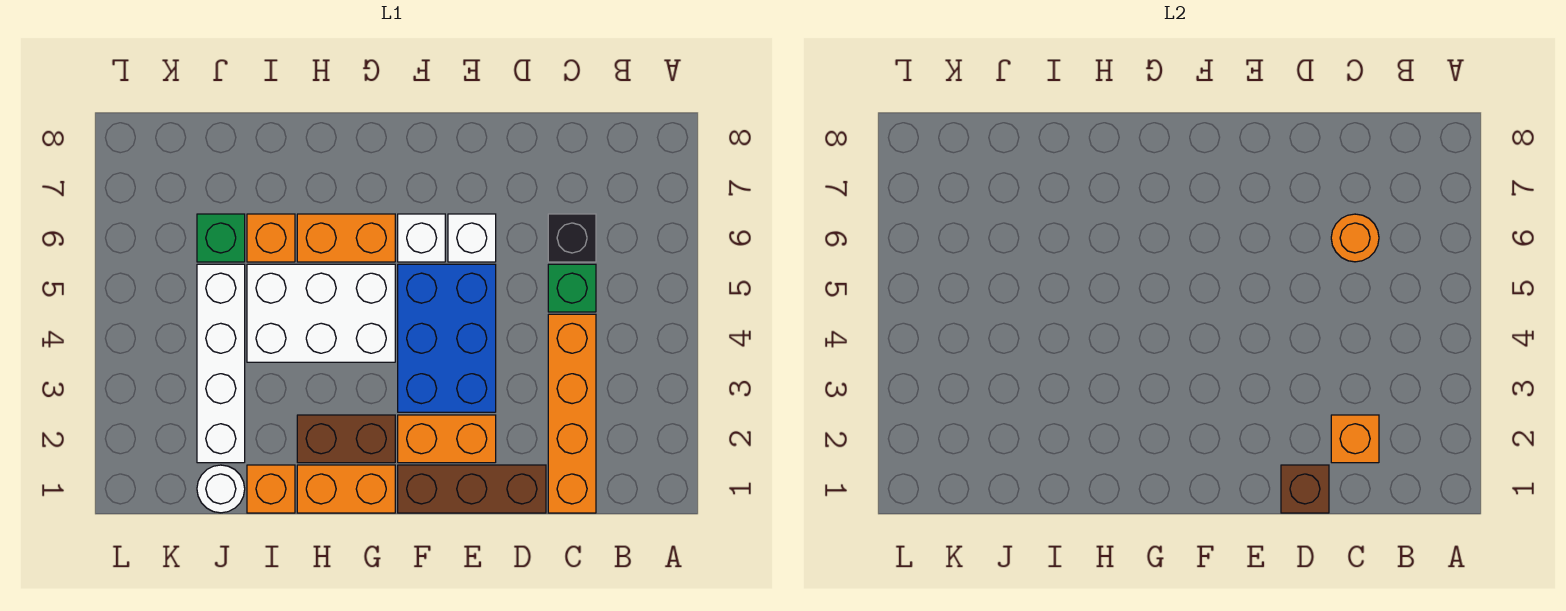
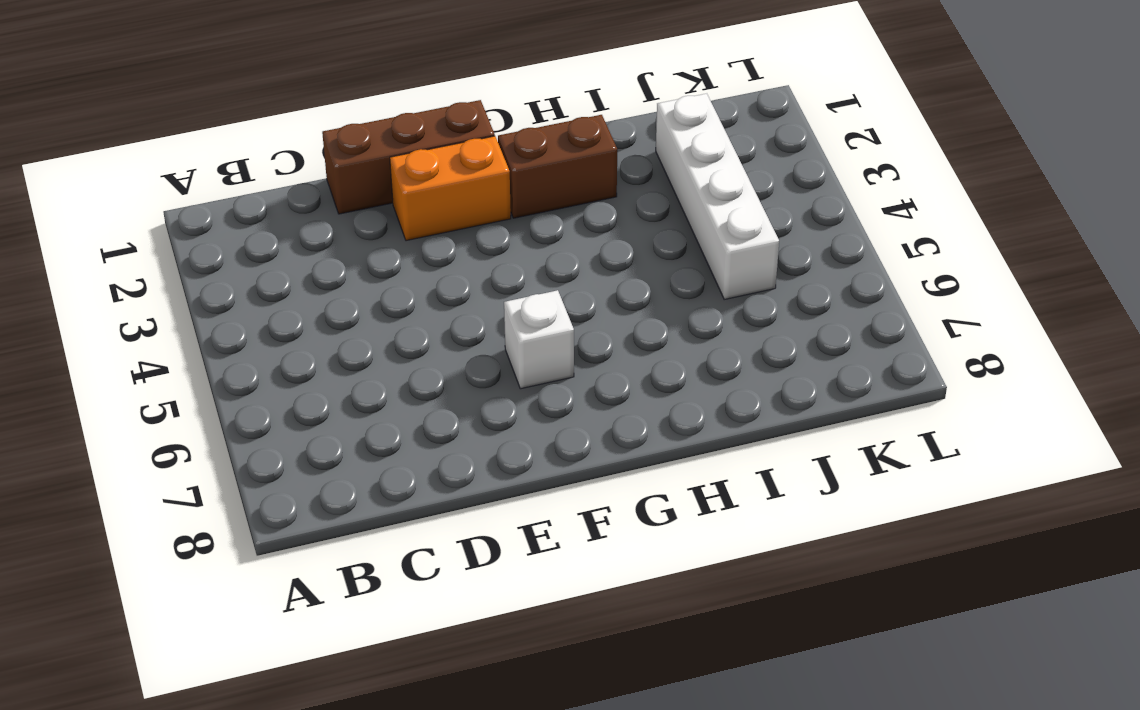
none -> orange brick C1:C4 level 1
none -> green brick C5 level 1
none -> black brick C6 level 1

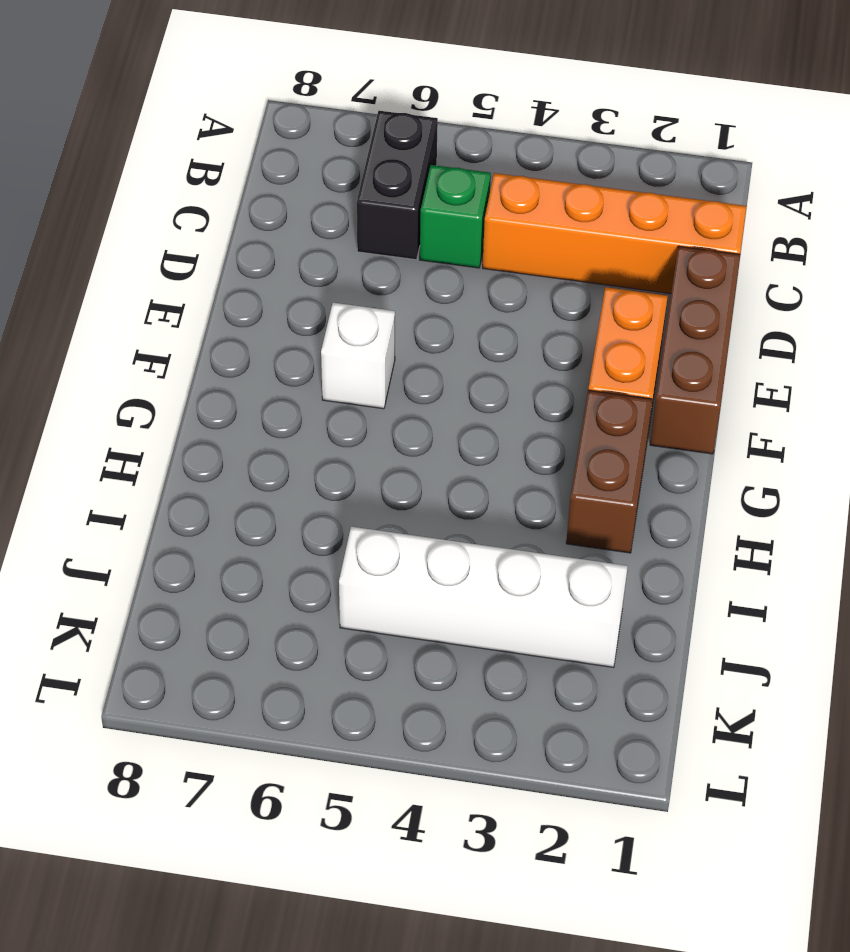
black brick B6:C6 level 1 -> black brick C6 level 1
none -> blue brick E3:F5 level 1
none -> white brick E6 level 1
none -> orange brick G1:H1 level 1

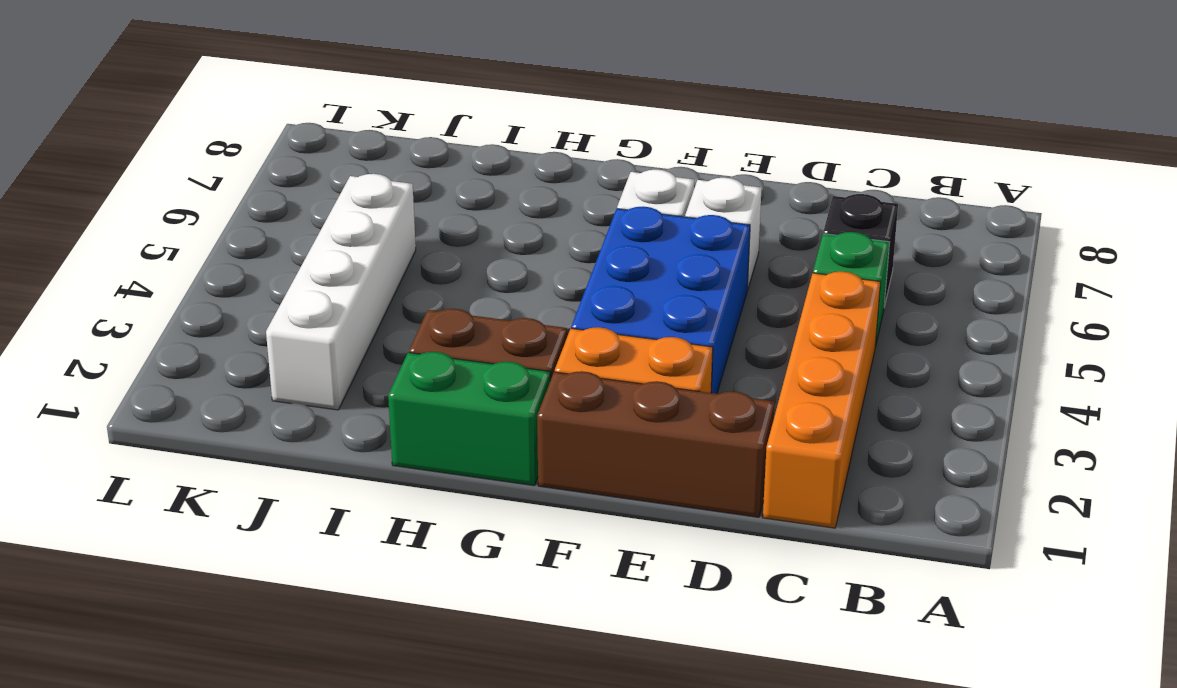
green brick G1:H1 level 1 -> orange brick G1:H1 level 1
none -> white brick G4:I5 level 1
none -> orange brick G6:H6 level 1
none -> orange brick I1 level 1

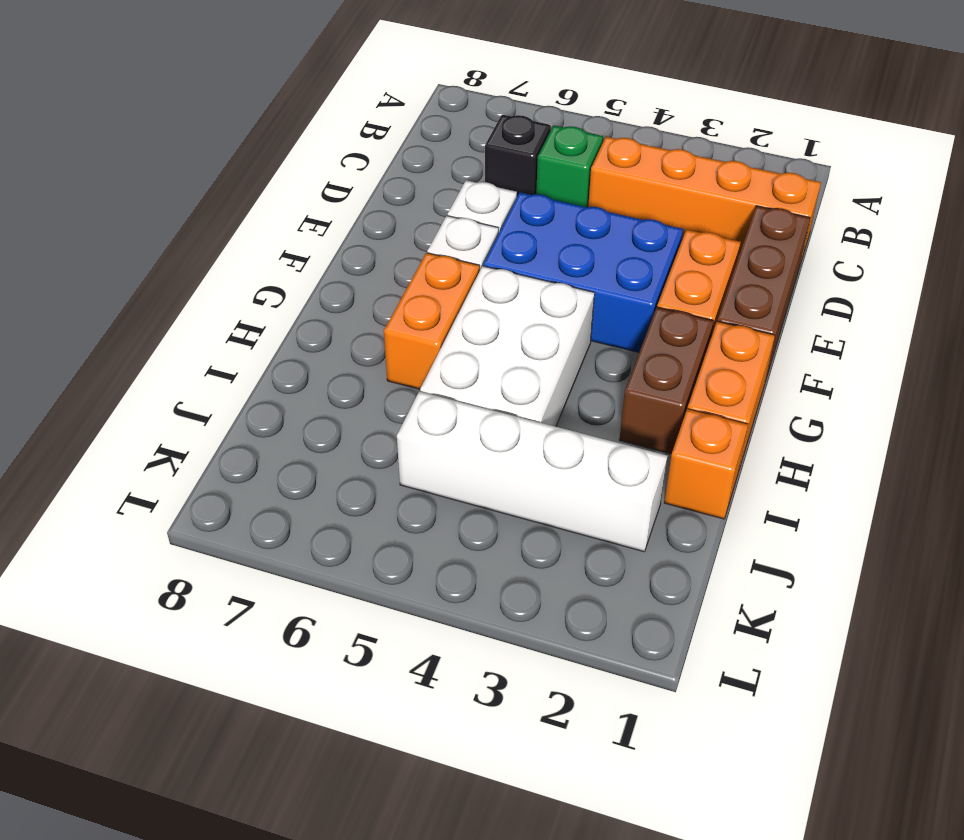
none -> orange brick I6 level 1
none -> white round brick J1 level 1
none -> green brick J6 level 1

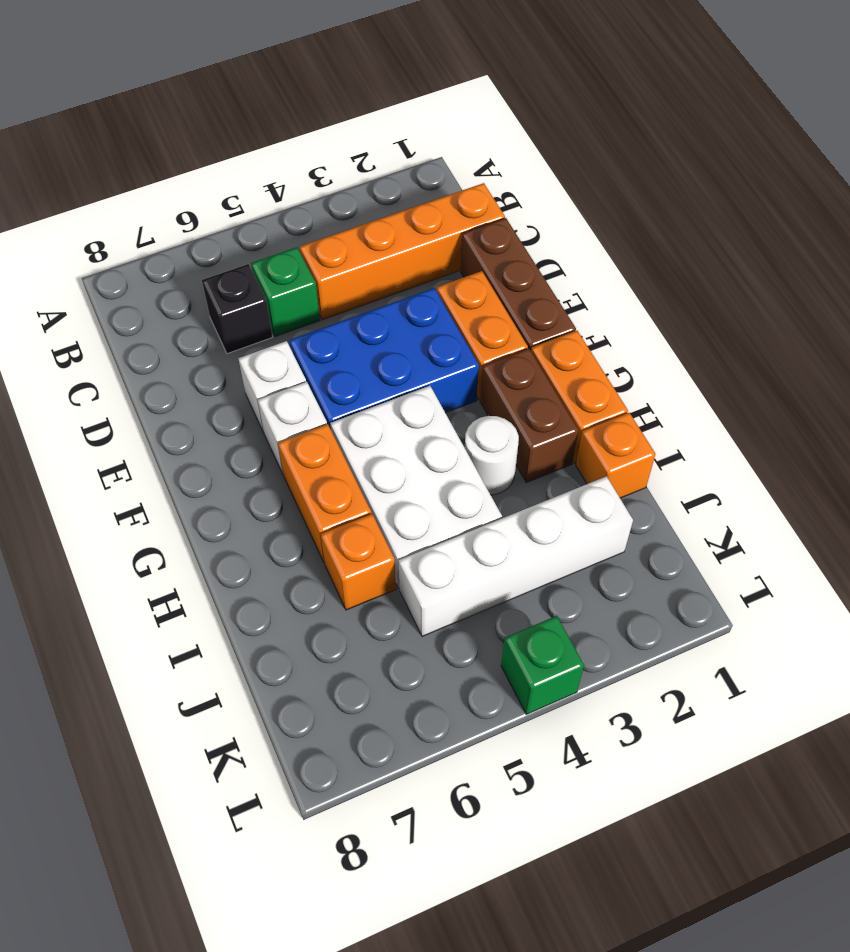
white round brick H3 level 1 -> white round brick J1 level 1
green brick L4 level 1 -> green brick J6 level 1
none -> orange brick C2 level 2
none -> orange round brick C6 level 2
none -> brown brick D1 level 2

